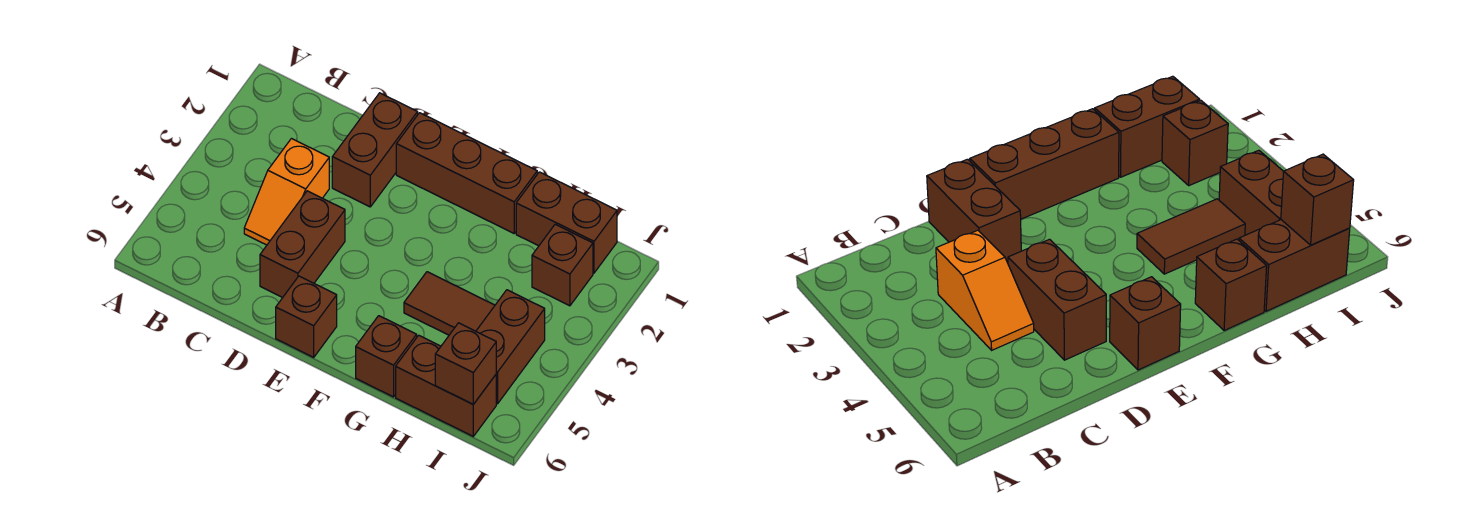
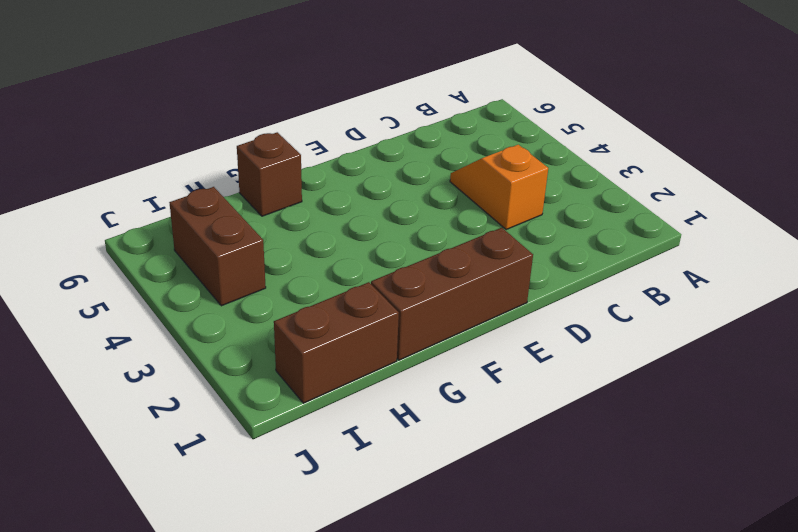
none -> brown brick D1:D2 level 1
none -> brown brick D4:D5 level 1
none -> brown brick E6 level 1

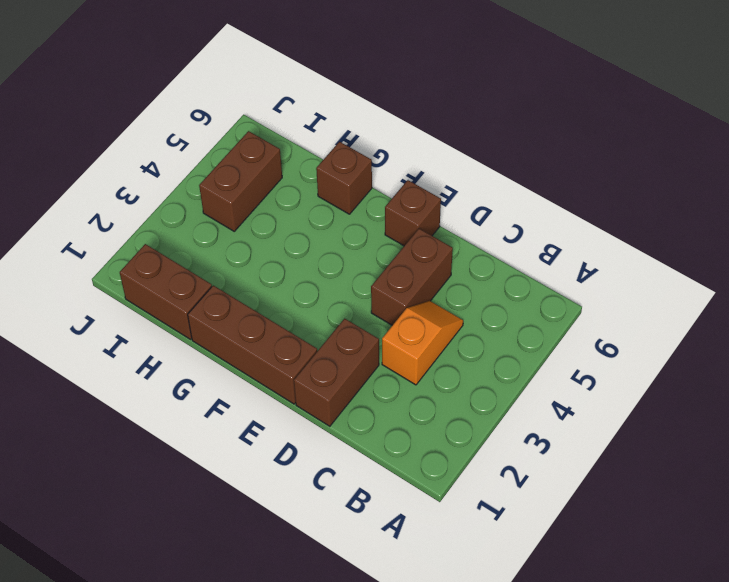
none -> brown tile G4:H4 level 1
none -> brown brick H6:I6 level 1
none -> brown brick I2 level 1

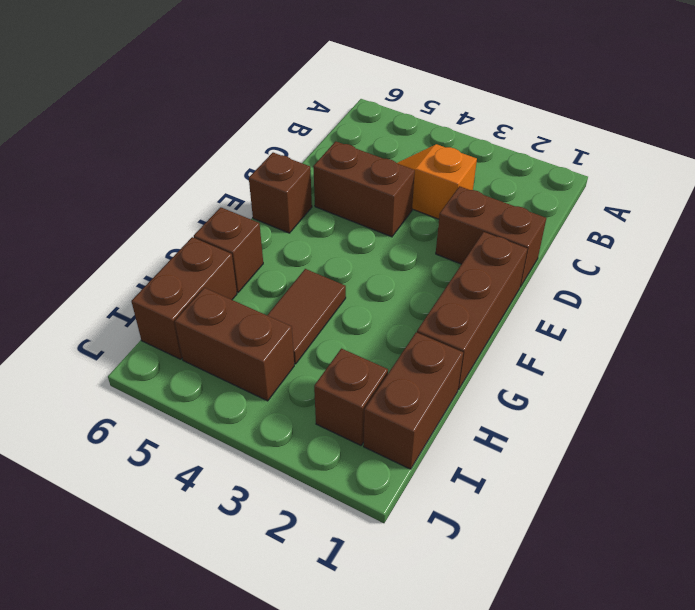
none -> brown brick I6 level 2

